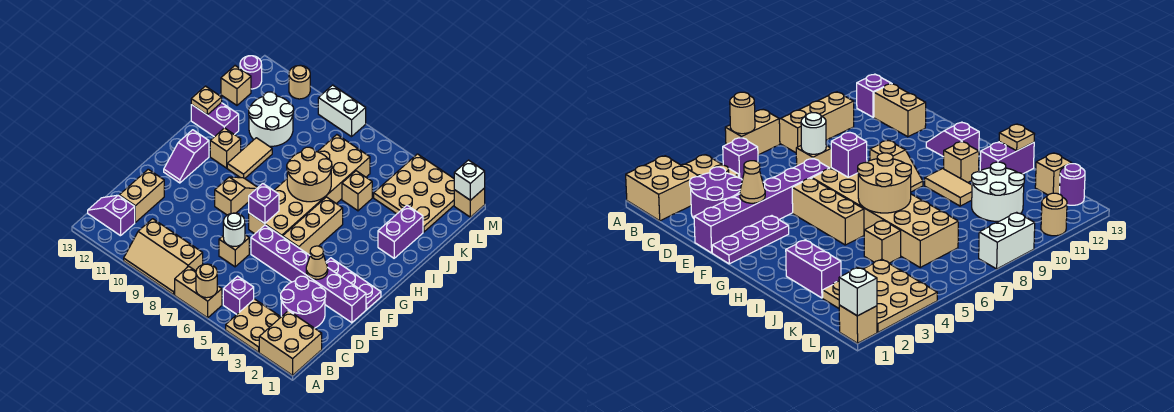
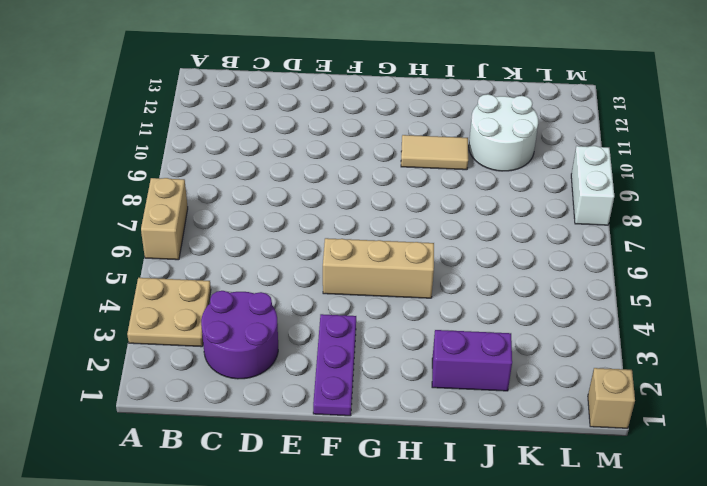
none -> tan brick A1:B2 level 1
none -> tan slope A8:B10 level 1 top B
none -> purple brick B5 level 1
none -> purple slope B12:B13 level 1 top 12

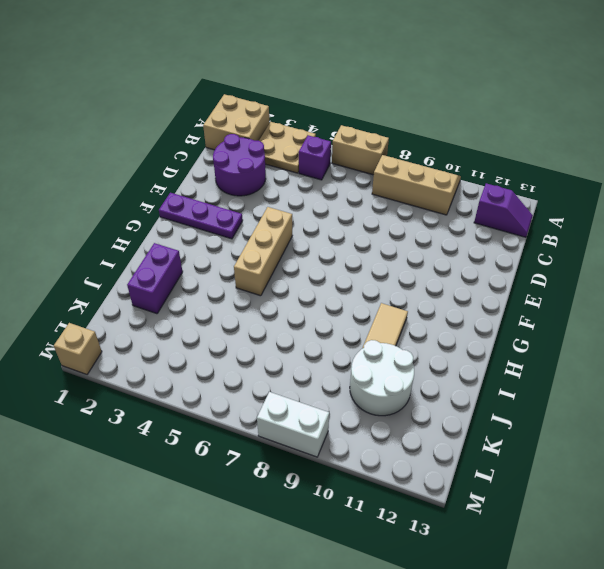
none -> tan brick C12:D12 level 1
none -> tan brick D7 level 1
none -> purple brick E1:E6 level 1
none -> tan brick F6:K7 level 1

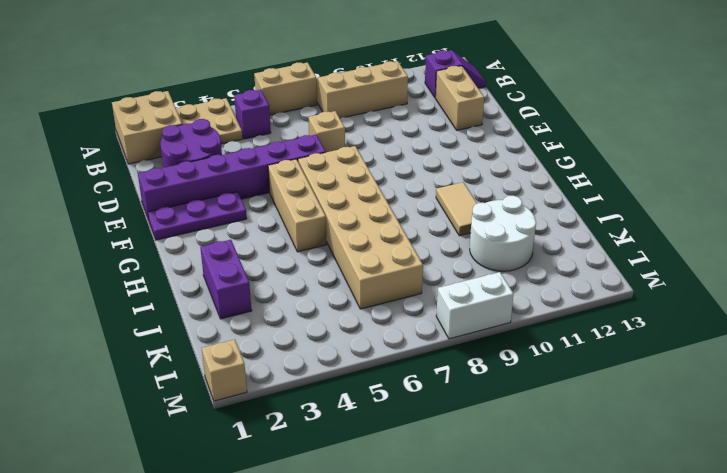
none -> tan slope F9:G9 level 1 top F
none -> purple slope F12:G12 level 1 top G
none -> tan brick H11 level 1
none -> purple brick I12:I13 level 1

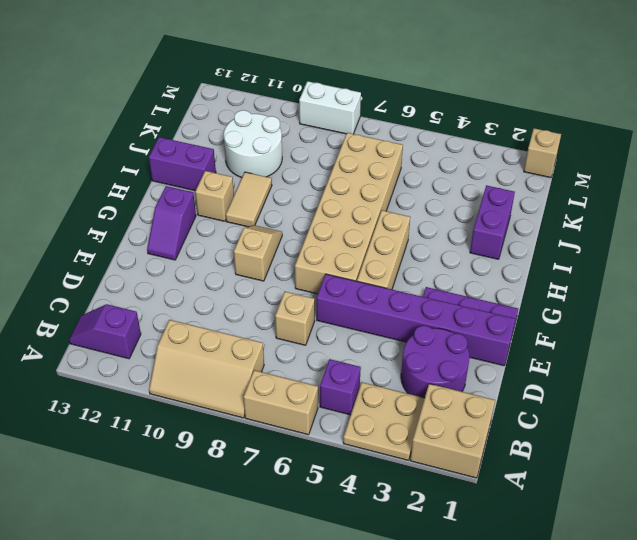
none -> tan brick C12:D12 level 1
none -> tan brick J5 level 1
none -> tan plate K2:M4 level 1
none -> tan brick K13 level 1

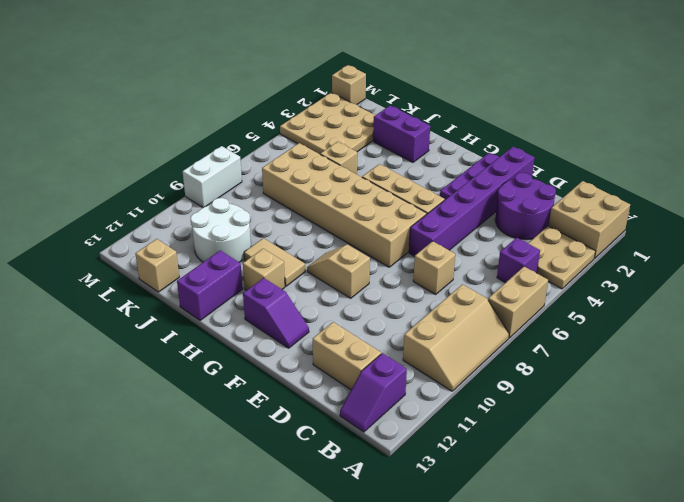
none -> purple round brick L13 level 1
none -> tan round brick M11 level 1
none -> tan round brick A6 level 2
none -> white round brick D7 level 2

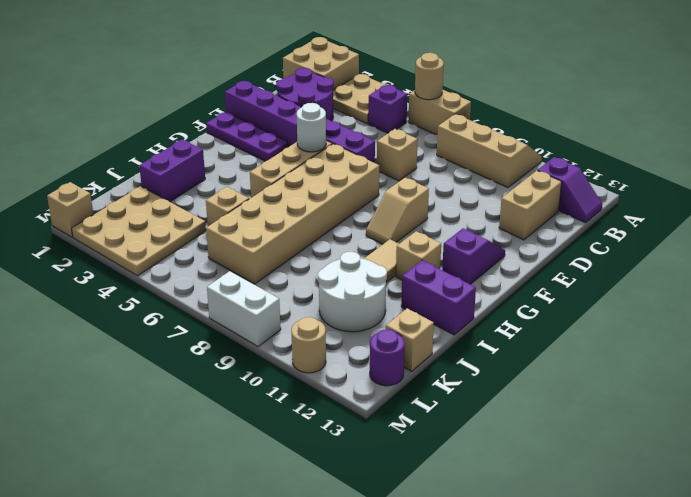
white round brick F5 level 2 -> white round brick D7 level 2
none -> tan cone E3 level 2
none -> purple brick F7 level 2
none -> tan round brick H6:I7 level 2
none -> tan plate I13 level 2

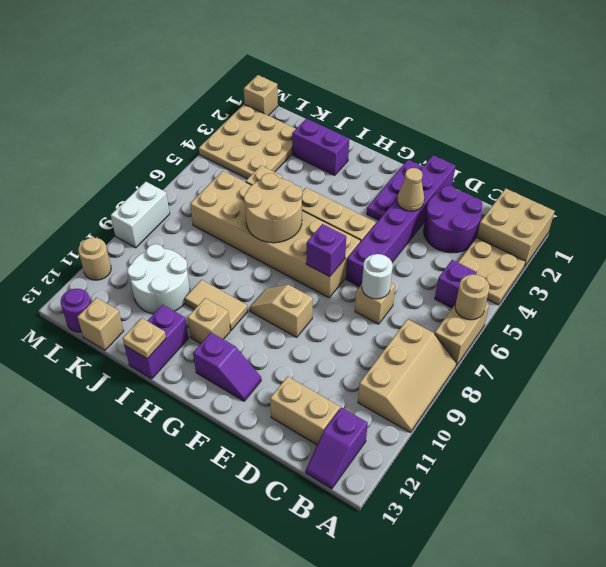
none -> white brick M1 level 2

